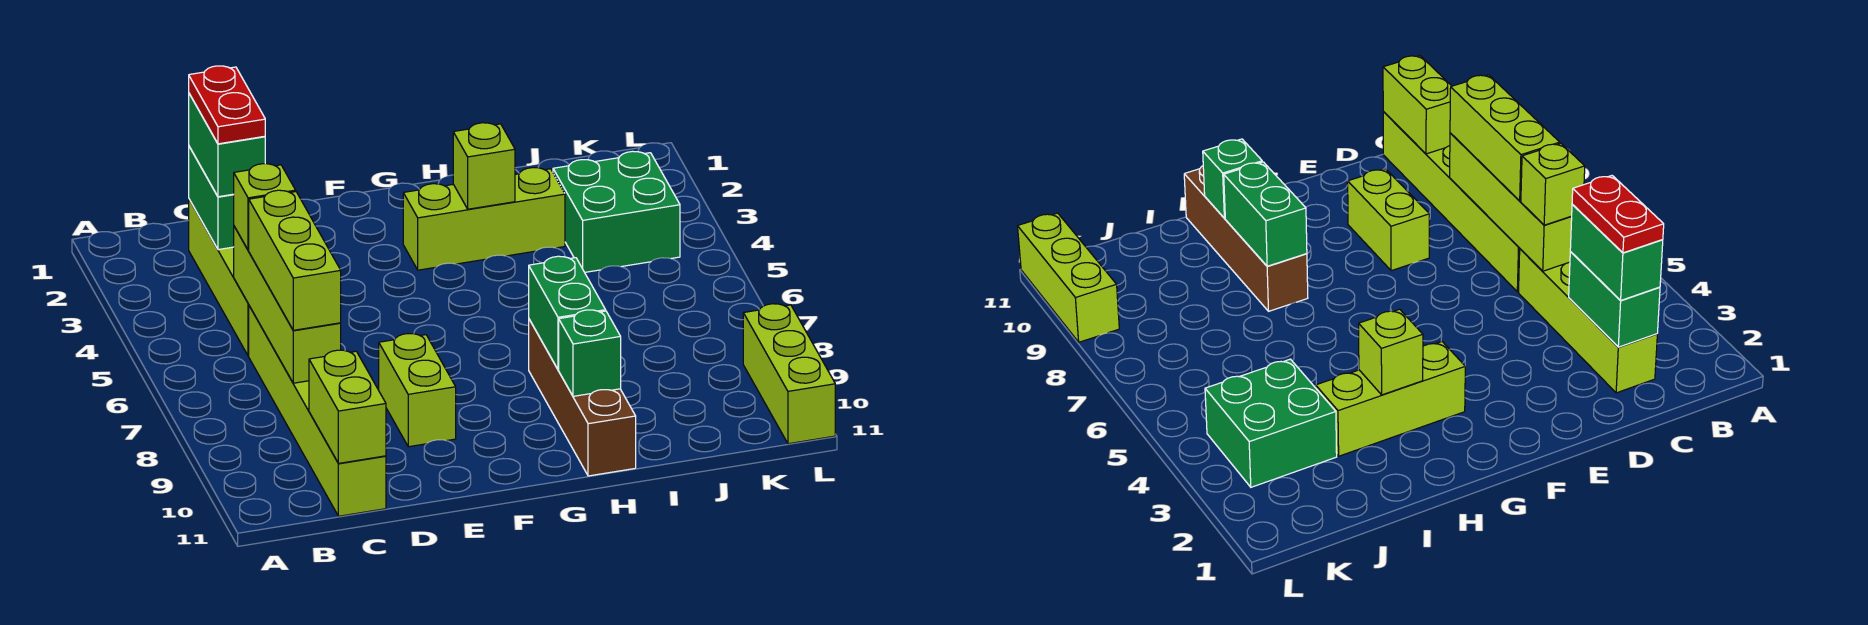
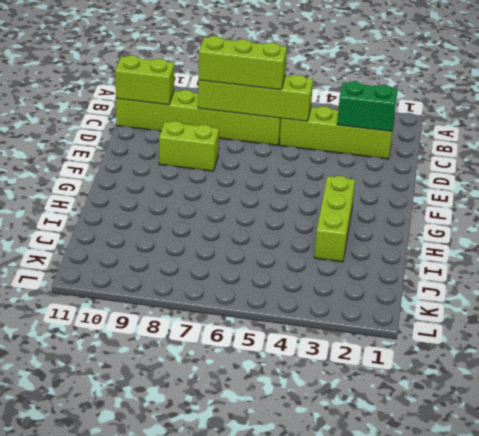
none -> brown brick H8:H11 level 1
none -> green brick J3:K4 level 1
none -> lime brick L9:L11 level 1

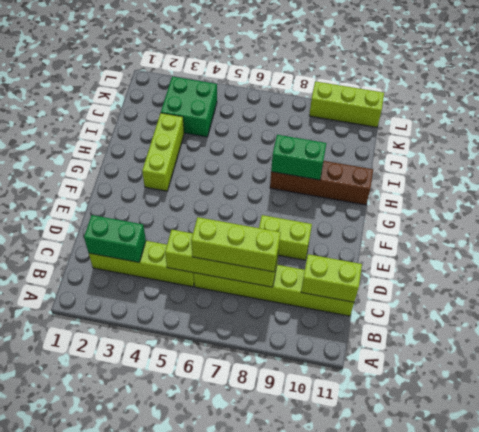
none -> lime brick H3 level 2
none -> green brick H10 level 2
none -> green brick C2:C3 level 3

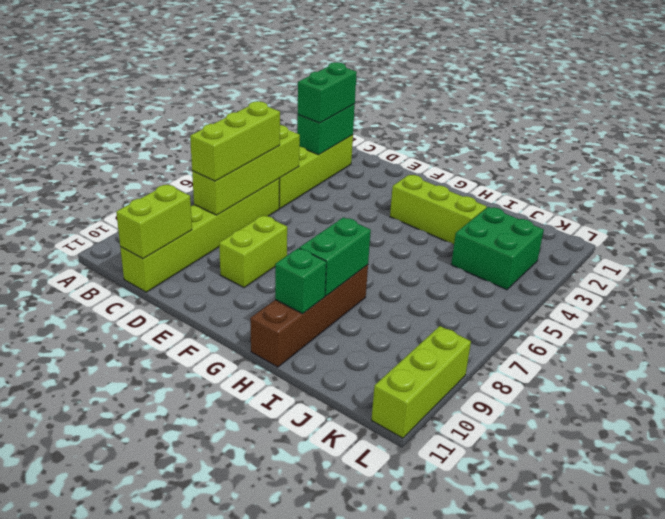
none -> lime brick H3 level 2
none -> lime brick C5 level 3
none -> red plate C2:C3 level 4

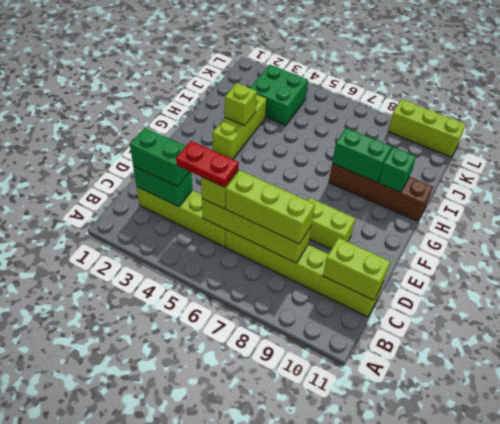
red plate C4:C5 level 4 -> red plate C2:C3 level 4

